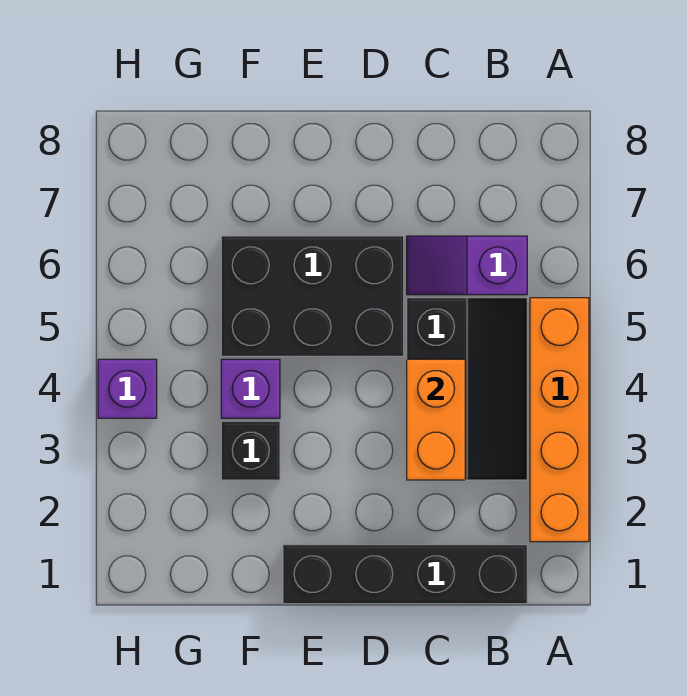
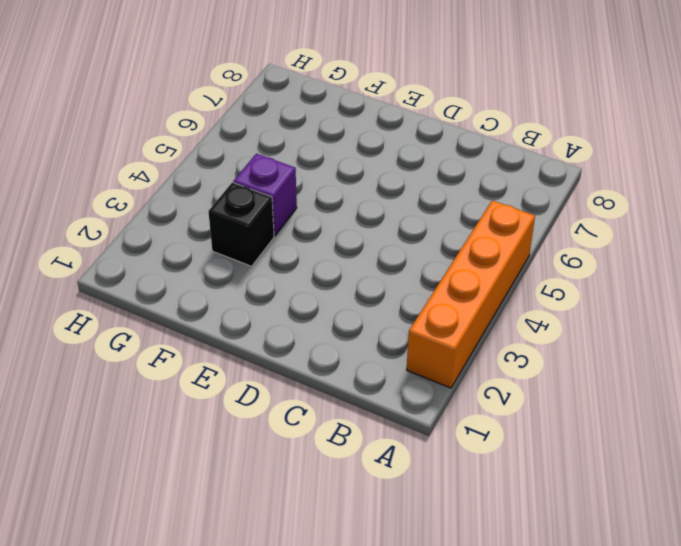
none -> black brick B1:E1 level 1
none -> black slope B3:C5 level 1 top C

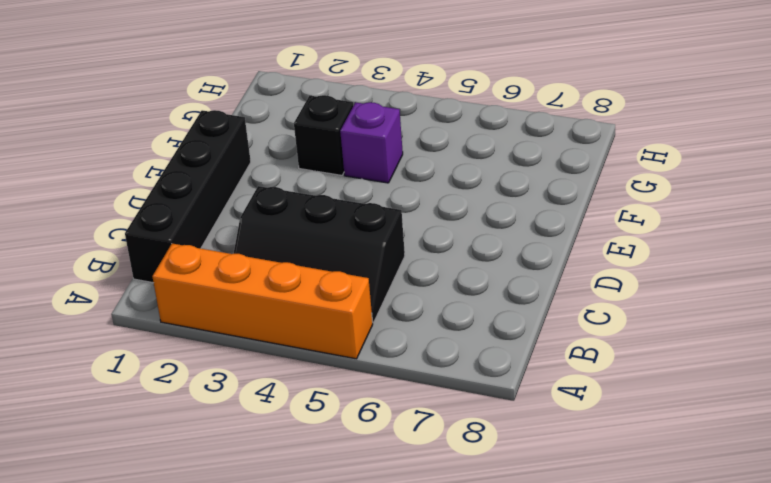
none -> purple slope B6:C6 level 1 top B
none -> black brick D5:F6 level 1

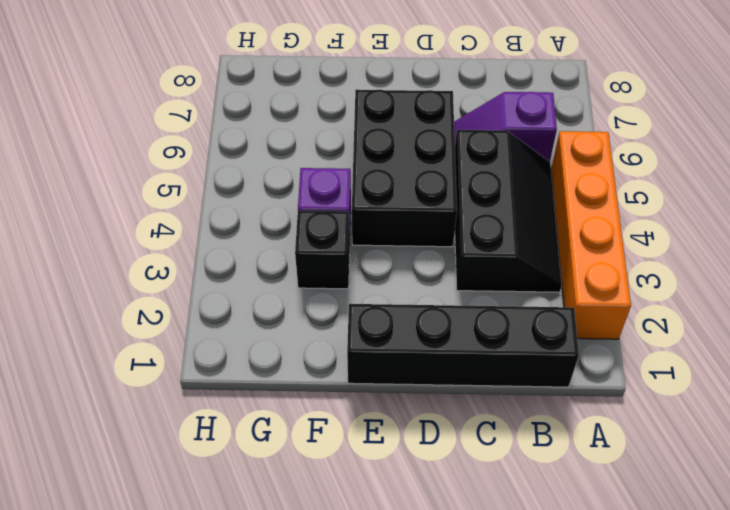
black brick D4:E6 level 1 -> black brick D5:F6 level 1
none -> purple brick H4 level 1
none -> orange brick C3:C4 level 2

